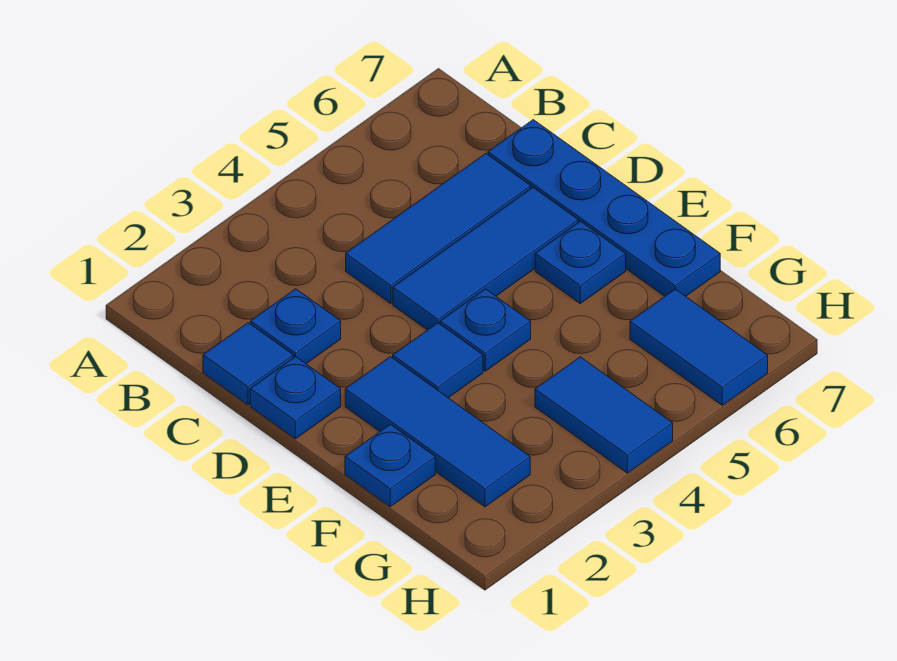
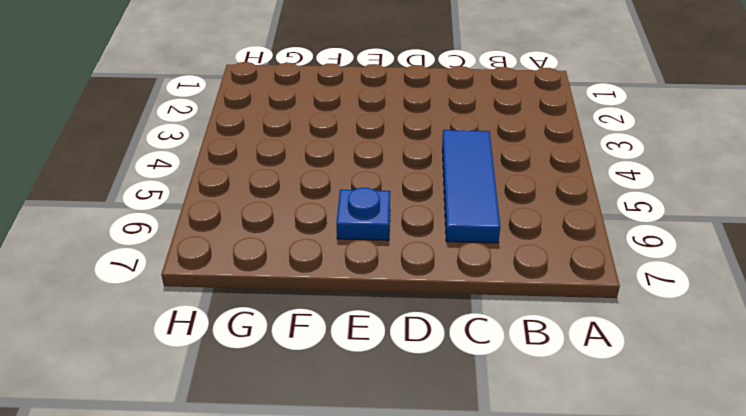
none -> blue tile C1 level 1
none -> blue plate C2 level 1
none -> blue plate C7:F7 level 1

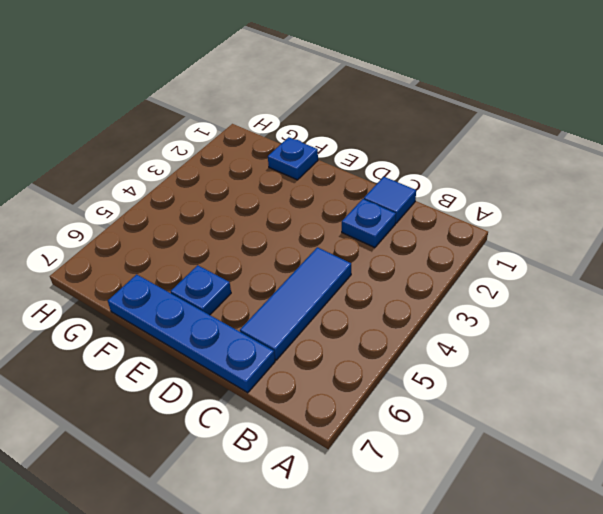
none -> blue plate D1 level 1
none -> blue tile D4:D6 level 1
none -> blue tile E2:G2 level 1

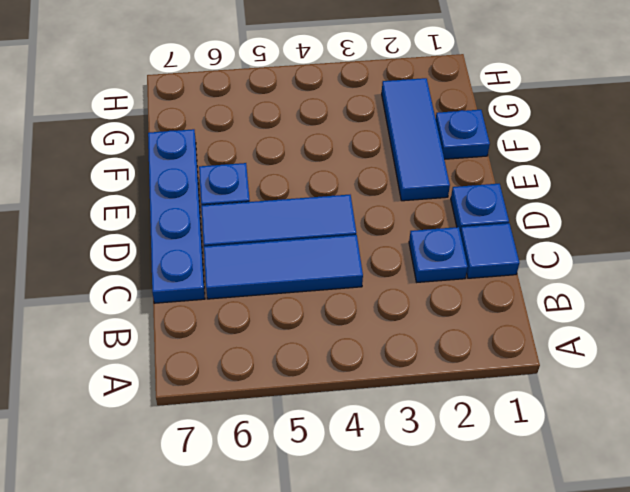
none -> blue tile E3 level 1
none -> blue plate E4 level 1
none -> blue tile G4:H4 level 1

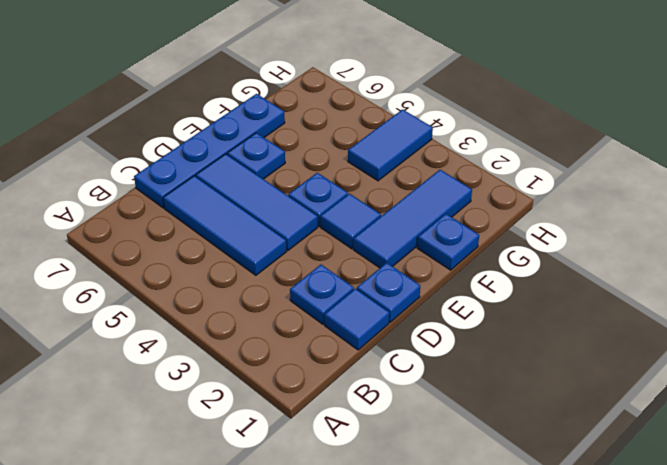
none -> blue tile G6:H6 level 1

